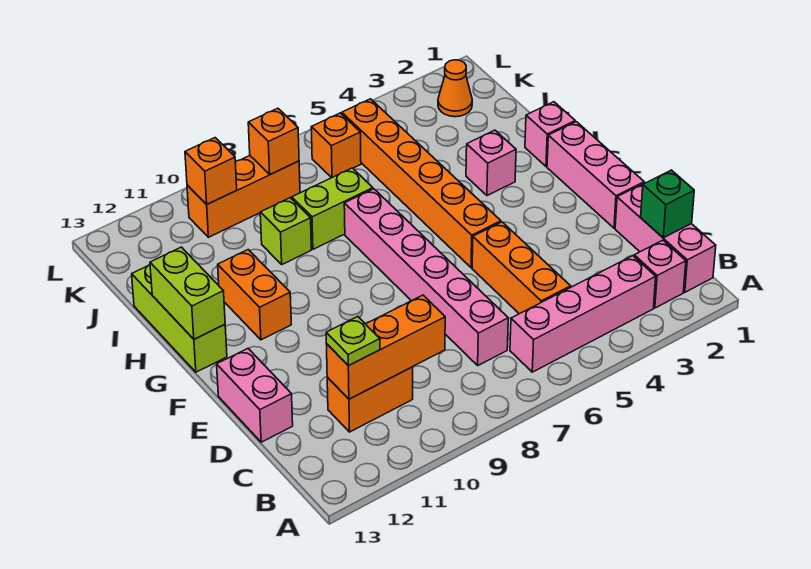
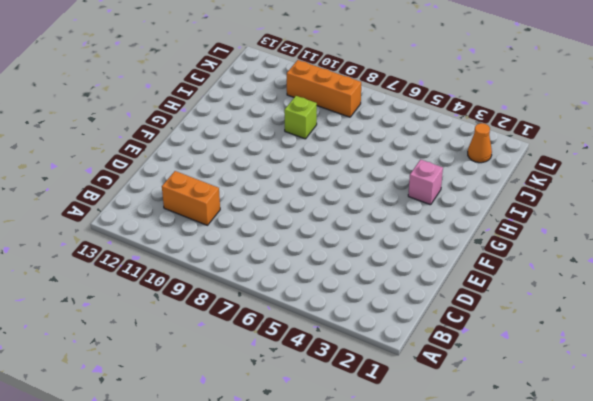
none -> pink brick B1:D1 level 1
none -> pink brick B2 level 1
none -> pink brick B3:B6 level 1

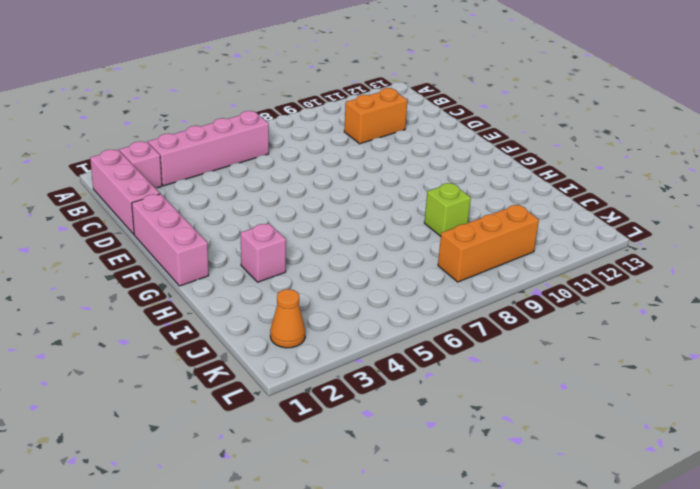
none -> orange brick C5:E5 level 1
none -> pink brick C7:H7 level 1
none -> pink brick D13:E13 level 1

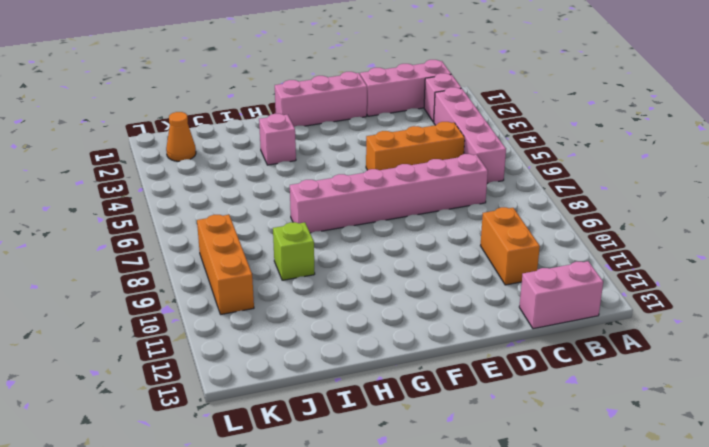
pink brick B13:C13 level 1 -> pink brick D13:E13 level 1
none -> orange brick F5:K5 level 1
none -> orange brick G11:H11 level 1
none -> lime brick G13:I13 level 1

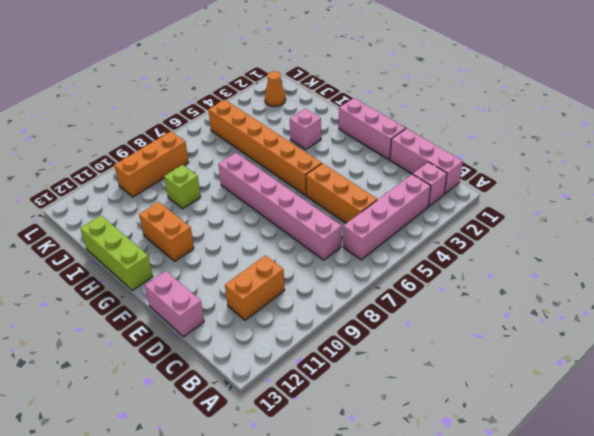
none -> pink brick H1 level 1
none -> lime brick I7:I8 level 1
none -> orange brick K6 level 1

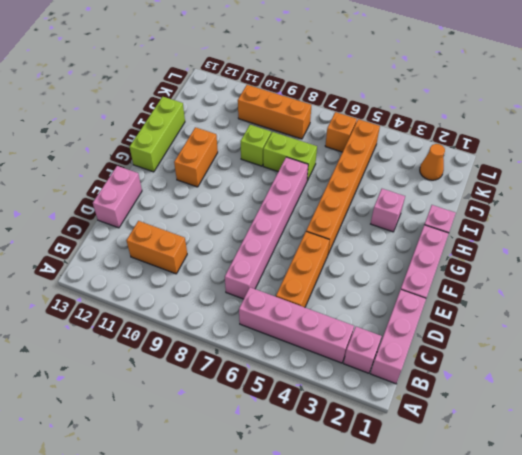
none -> green brick C1 level 2
none -> orange brick C9:C11 level 2
none -> lime brick G13:H13 level 2

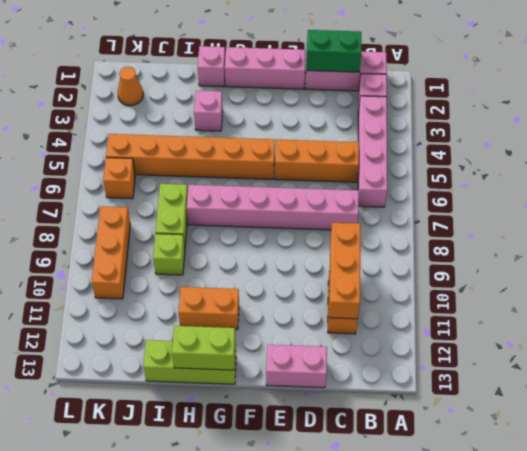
green brick C1:D1 level 2 -> green brick C1 level 2
none -> orange brick K8 level 2
none -> orange brick K10 level 2
none -> lime plate C11 level 3

